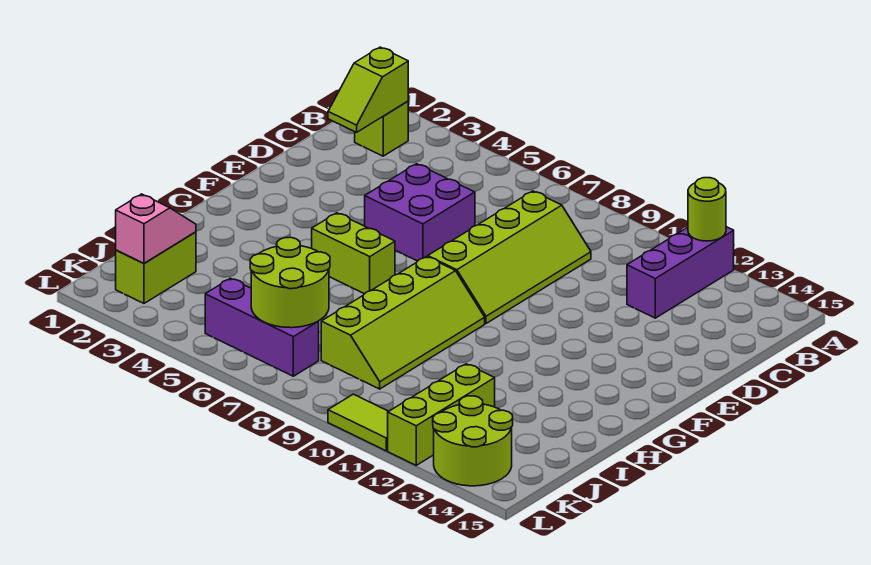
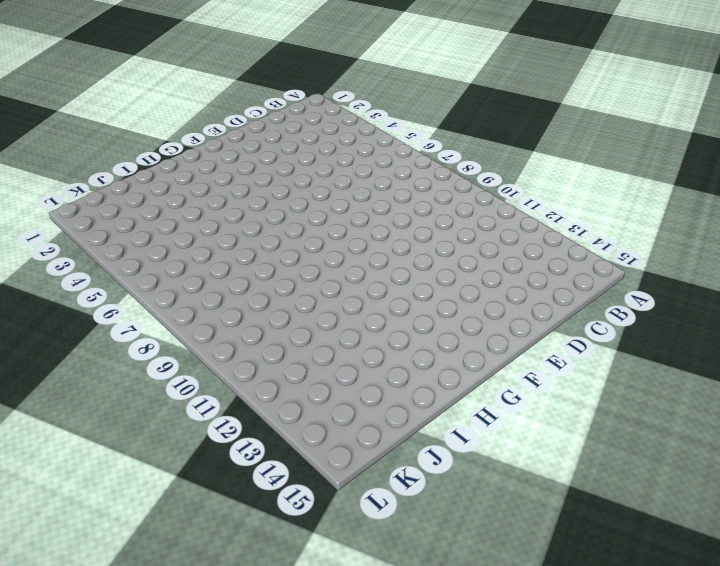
none -> purple brick A12:C12 level 1
none -> lime brick B2 level 1
none -> lime slope C8:F9 level 1 top 8

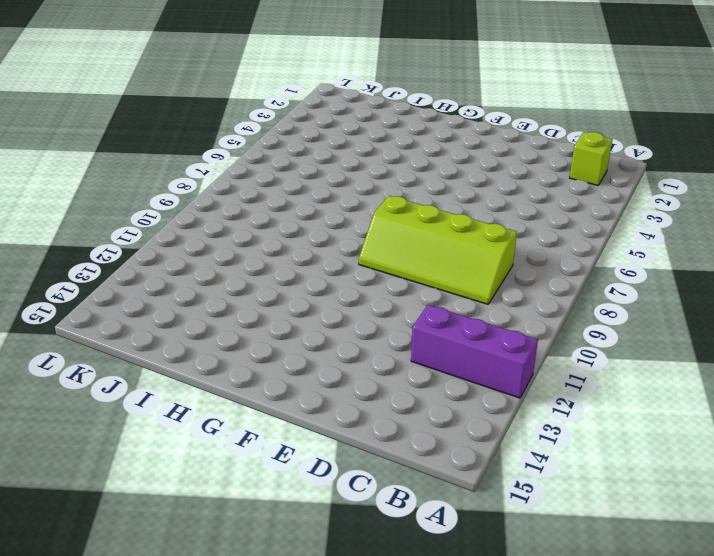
none -> purple brick D5:E6 level 1
none -> lime brick G5:G6 level 1
none -> lime slope G8:J9 level 1 top 8

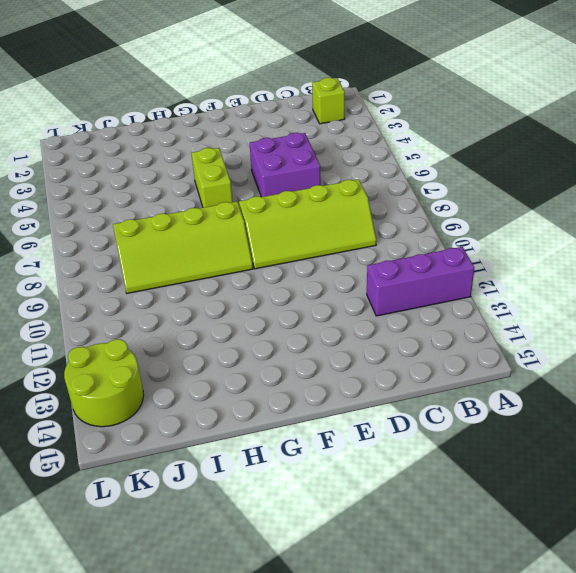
none -> lime brick J2:K2 level 1
none -> lime brick J12:L12 level 1
none -> purple brick K5:K7 level 1

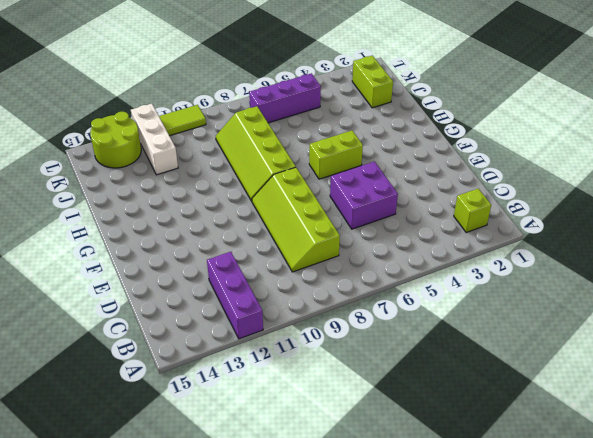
white brick J12:L12 level 1 -> lime brick J12:L12 level 1
none -> lime round brick A12 level 2
none -> lime slope B2:C2 level 2 top B
none -> pink slope J2:K2 level 2 top K

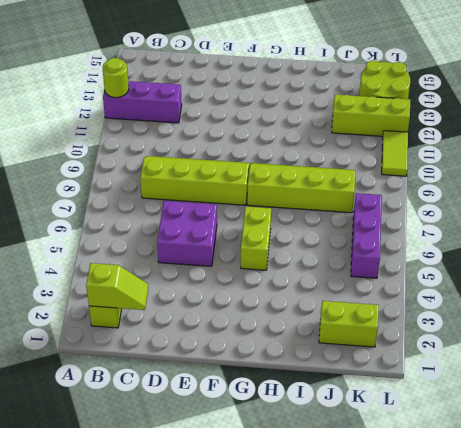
none -> pink slope J2:K2 level 2 top K
none -> lime round brick J6:K7 level 2

